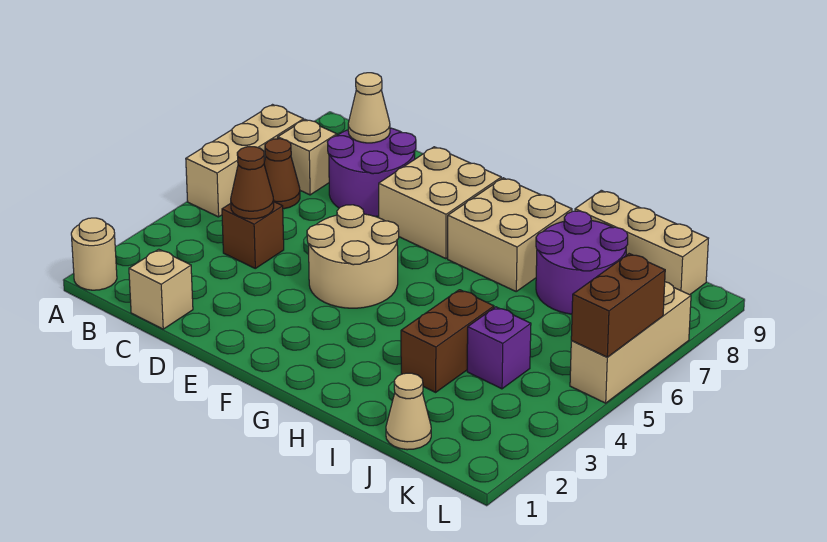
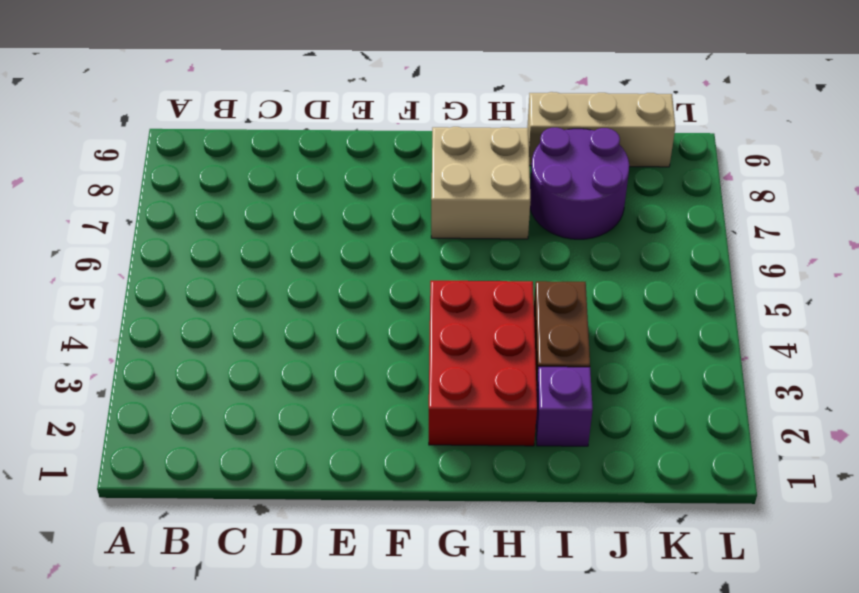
red brick G2:H4 level 1 -> none
purple brick I2 level 1 -> purple brick J4 level 1
none -> tan round brick A1 level 1
none -> tan brick A5:A7 level 1
none -> brown cone B6 level 1

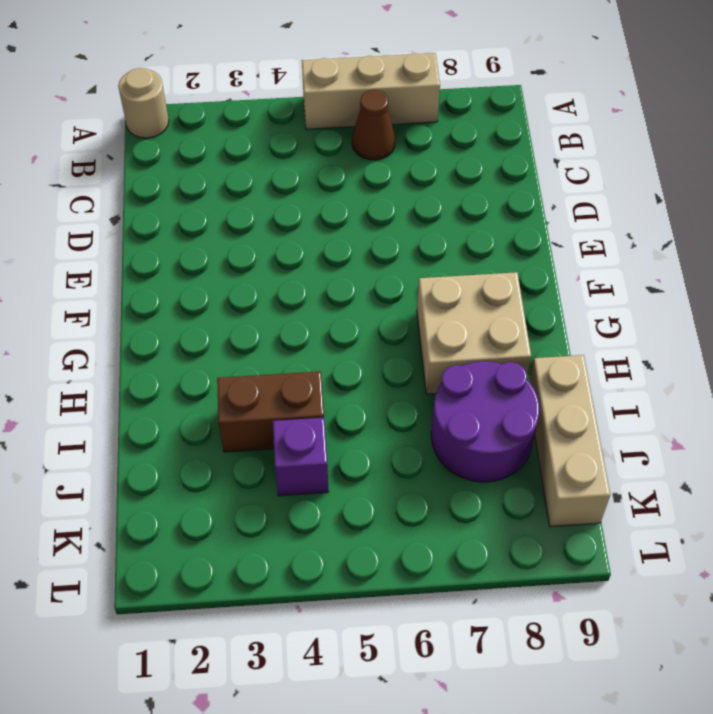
none -> tan brick B7 level 1
none -> tan brick C1 level 1
none -> brown brick C4 level 1

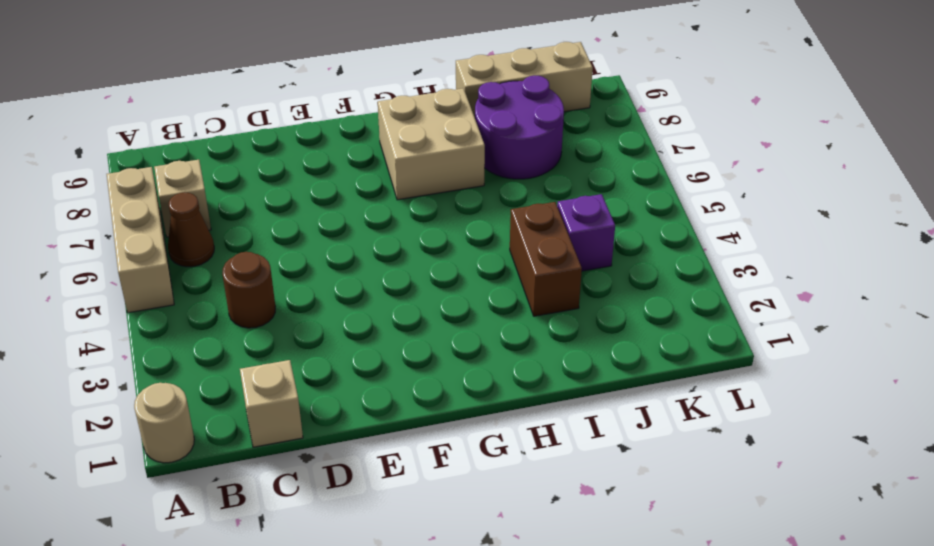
brown round brick C4 level 1 -> brown brick C4 level 1
none -> purple round brick C7:D8 level 1
none -> tan round brick E4:F5 level 1
none -> tan brick E7:F8 level 1

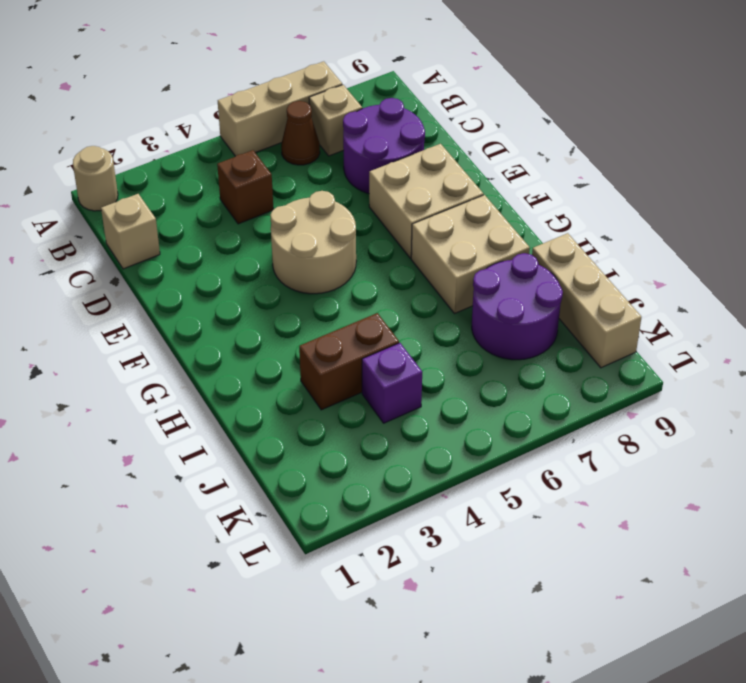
none -> tan cone J1 level 1
none -> tan brick L5:L7 level 1
none -> brown cone C4 level 2

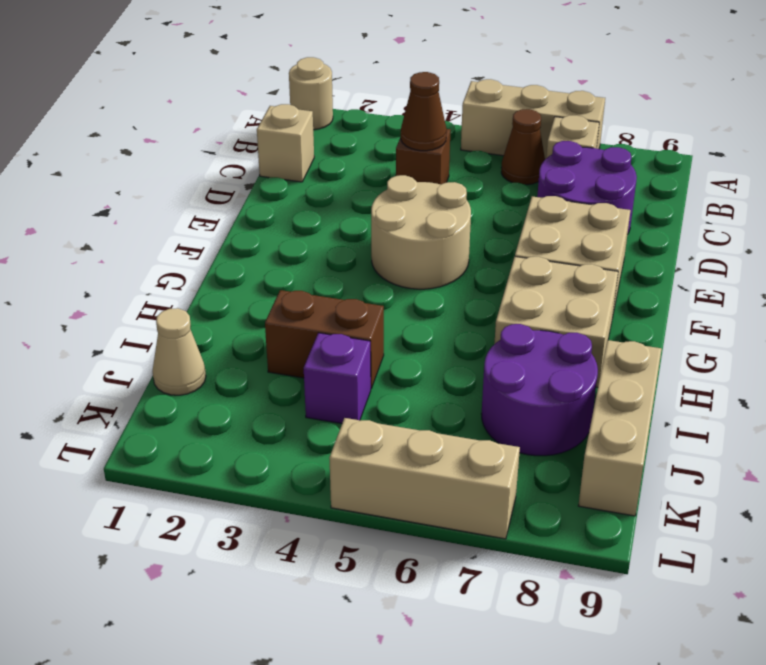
none -> tan cone C8 level 2
none -> brown brick L5:L6 level 2

